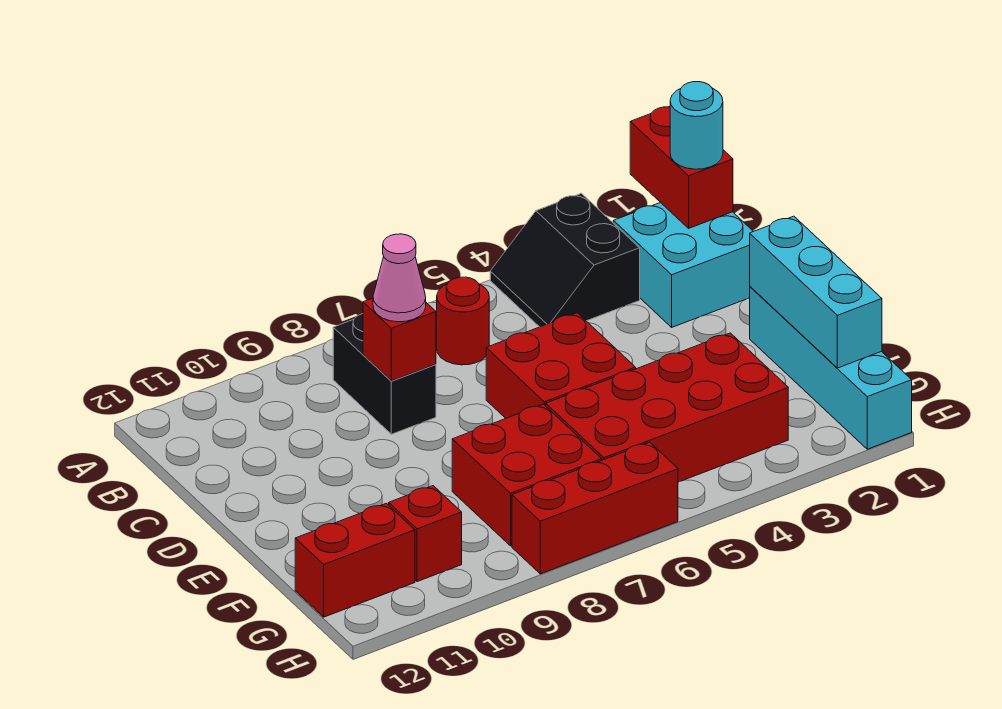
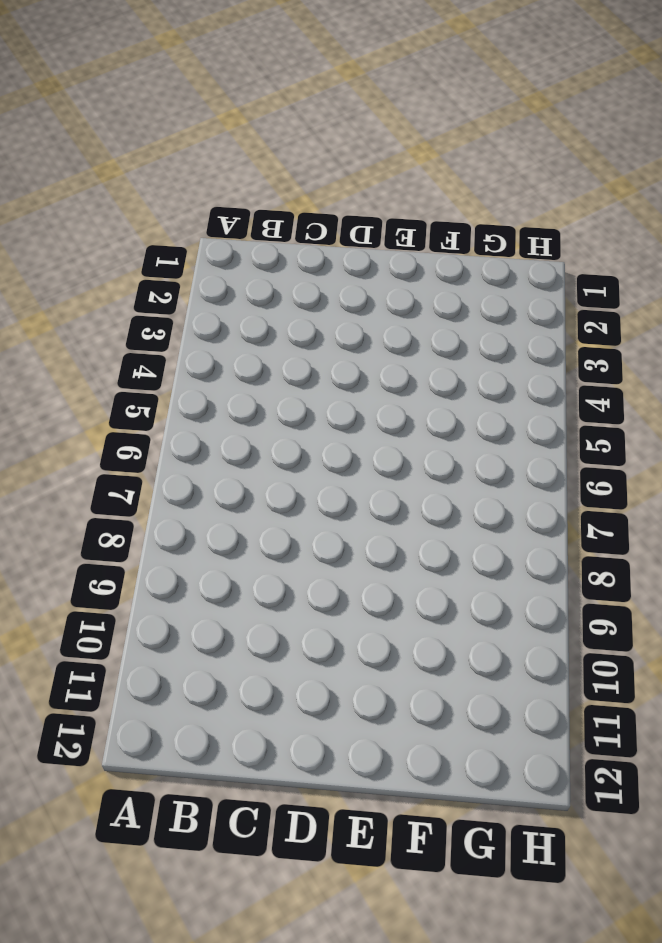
none -> black slope A3:B4 level 1 top 3
none -> cyan brick B1:C2 level 1
none -> red round brick B6 level 1

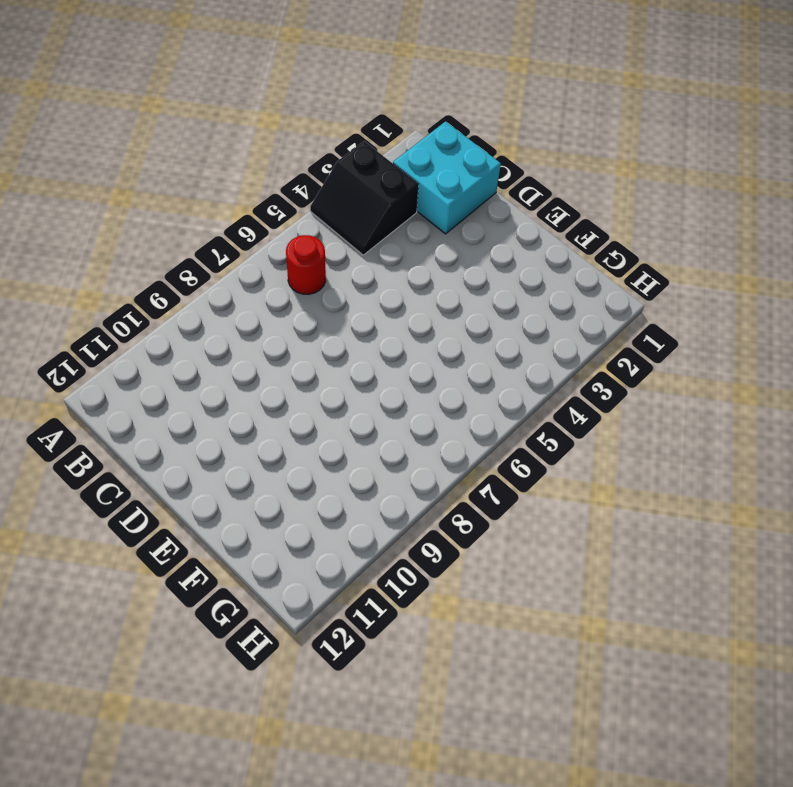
none -> black brick B8:C8 level 1
none -> red brick D5:E6 level 1
none -> cyan brick E1:H1 level 1

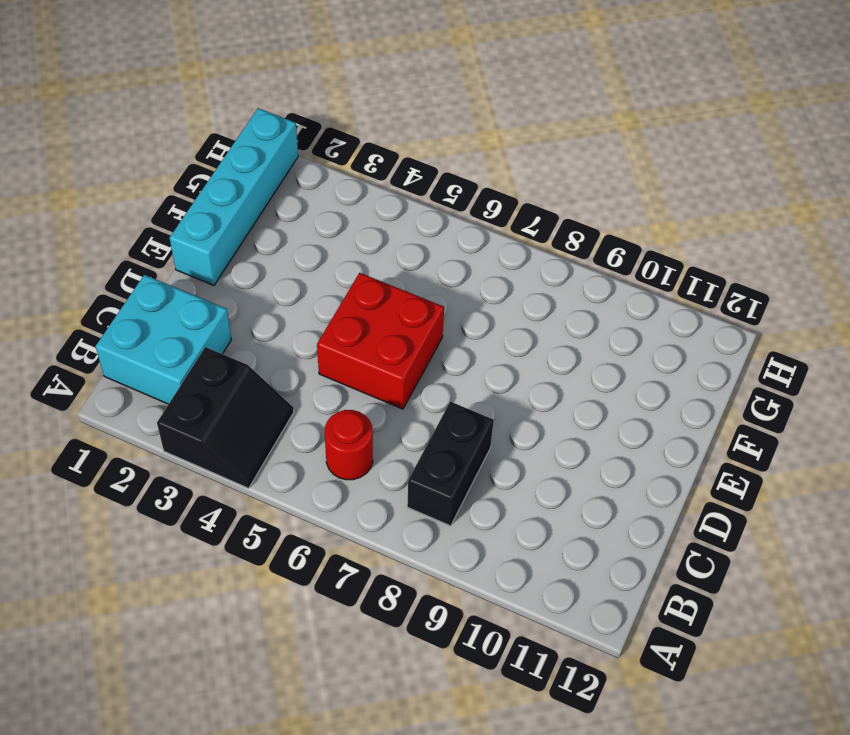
none -> red brick F3:G6 level 1
none -> red brick F7:G8 level 1
none -> red brick G10 level 1

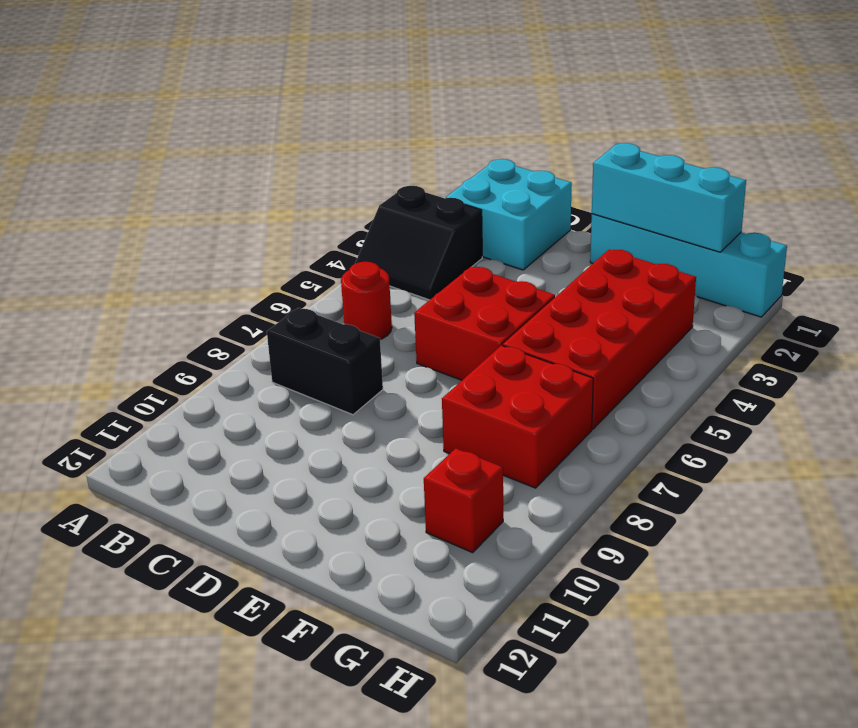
none -> red brick G11:G12 level 1
none -> red brick H6:H8 level 1
none -> red brick A1:B1 level 2

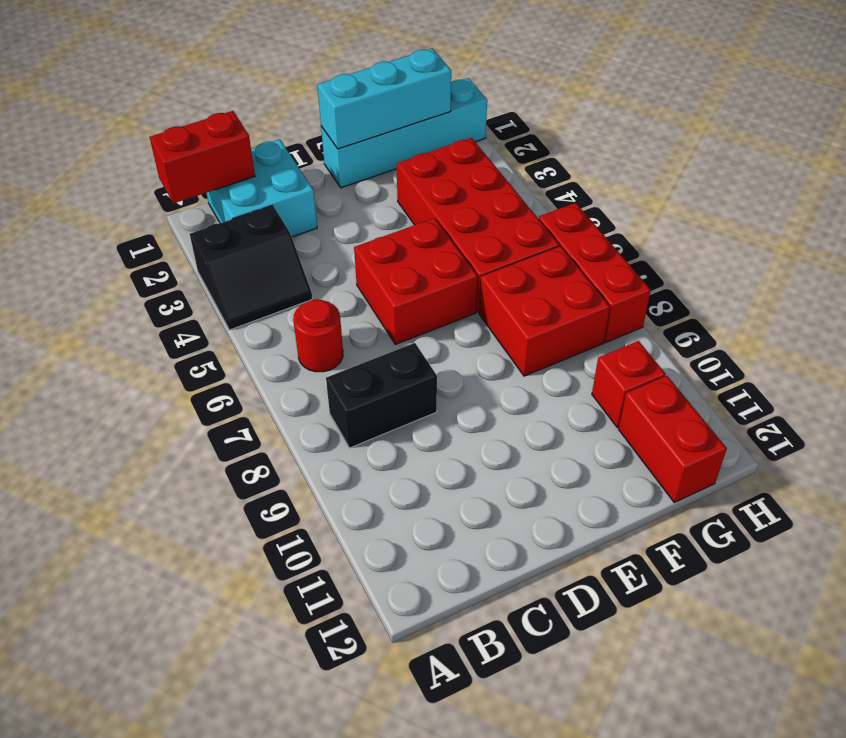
none -> red brick C8 level 2
none -> cyan round brick B1 level 3
none -> pink cone C8 level 3

